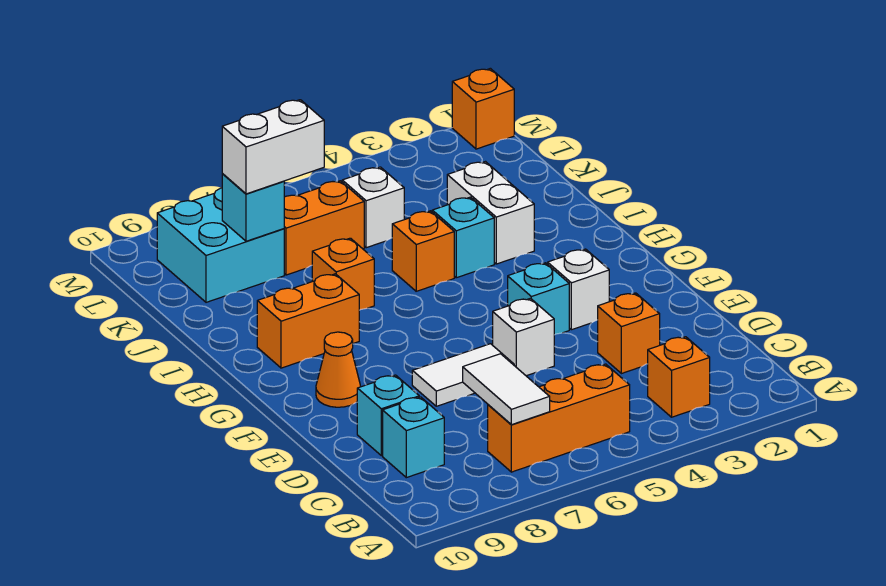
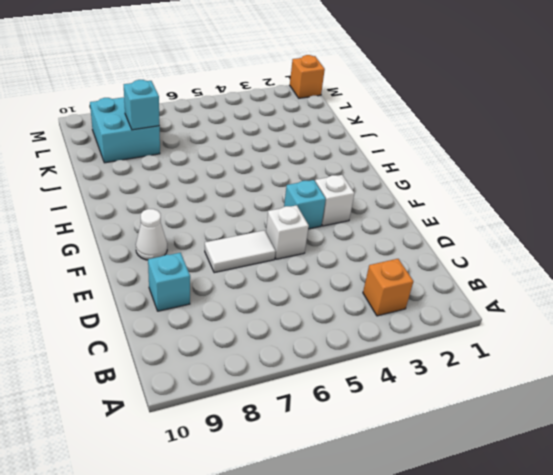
white cone F9 level 1 -> orange cone F9 level 1
none -> orange brick B5:B7 level 1
none -> cyan brick C9 level 1
none -> orange brick D3 level 1

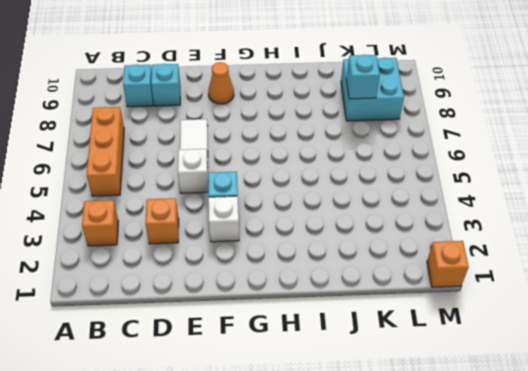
none -> orange brick H8:H9 level 1
none -> white brick I3:J3 level 1
none -> cyan brick I4 level 1

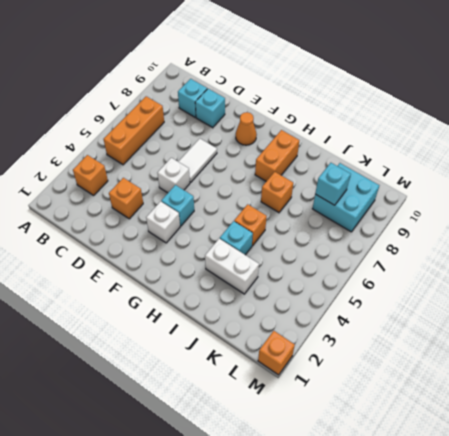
none -> white brick K5 level 1
none -> orange brick K6:K7 level 1
none -> white tile B7:C7 level 2

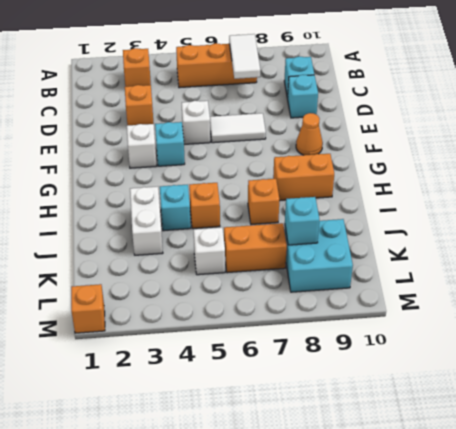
none -> white brick K7:K8 level 3

